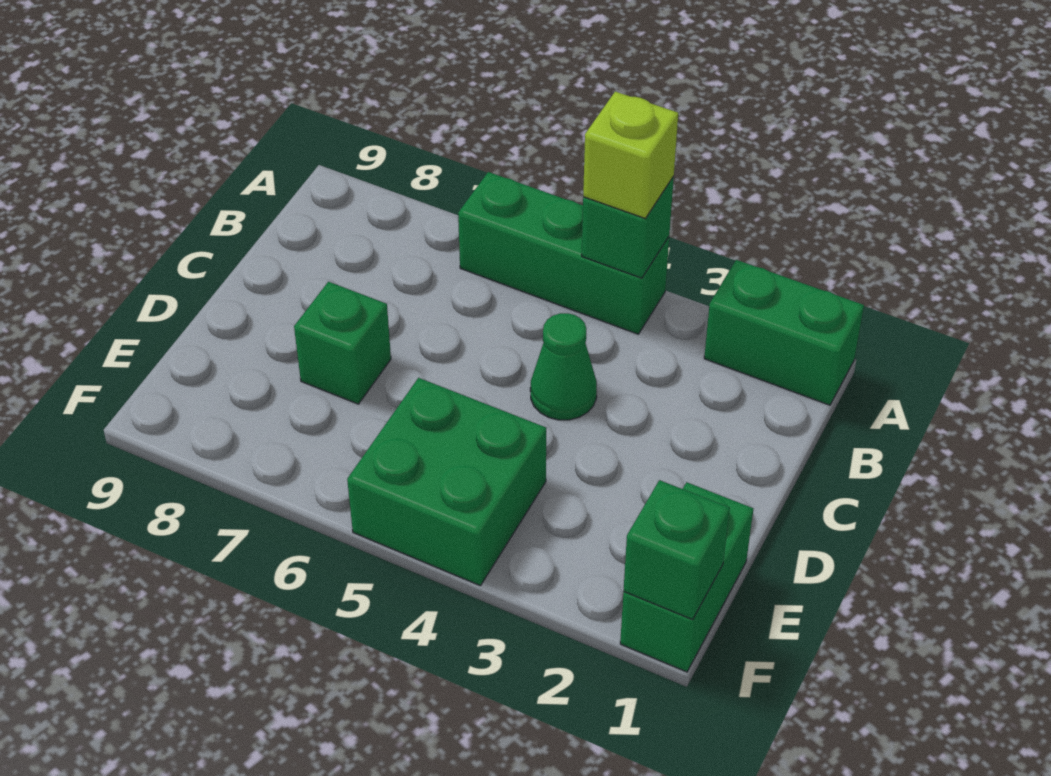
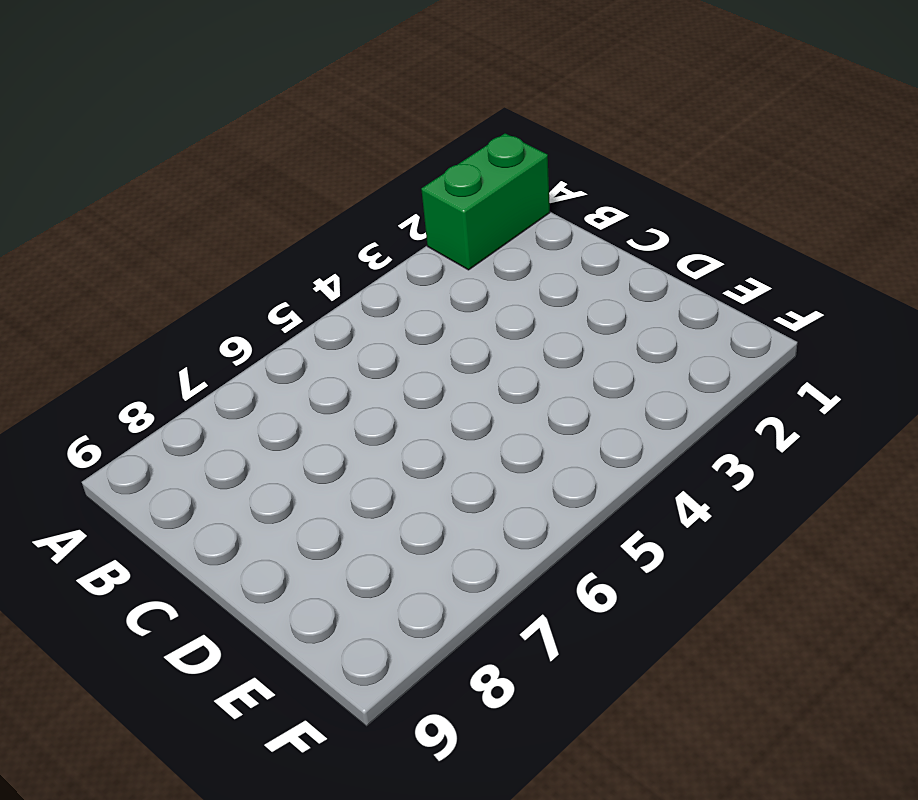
none -> green brick A4:A6 level 1
none -> green cone C4 level 1

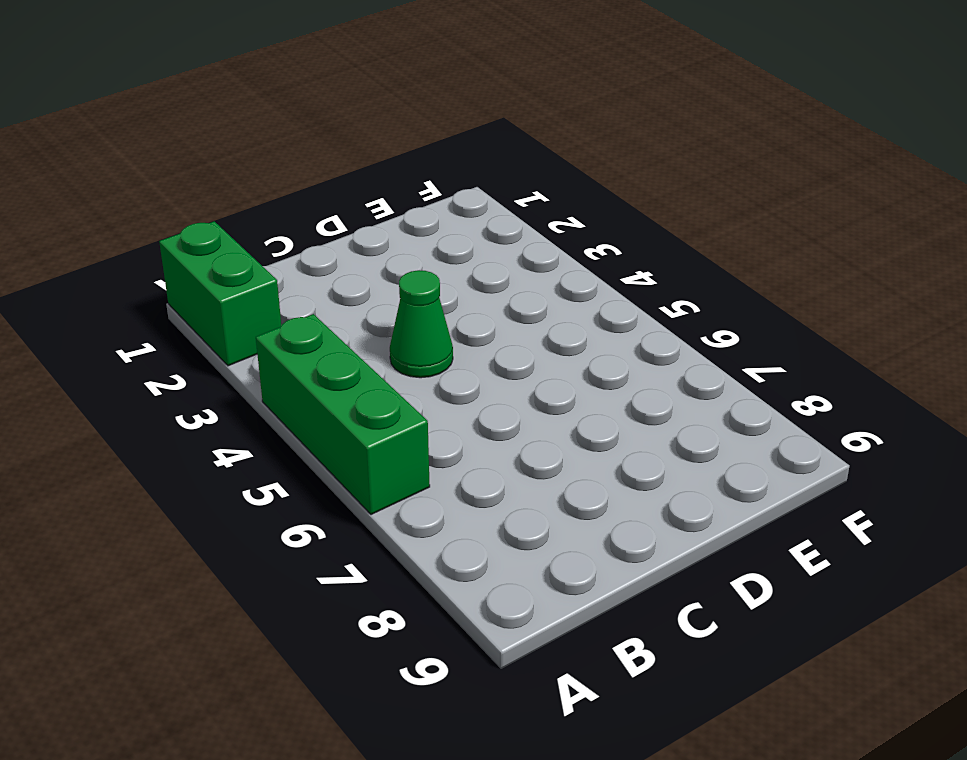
none -> green brick D7 level 1
none -> green brick E1:F1 level 1

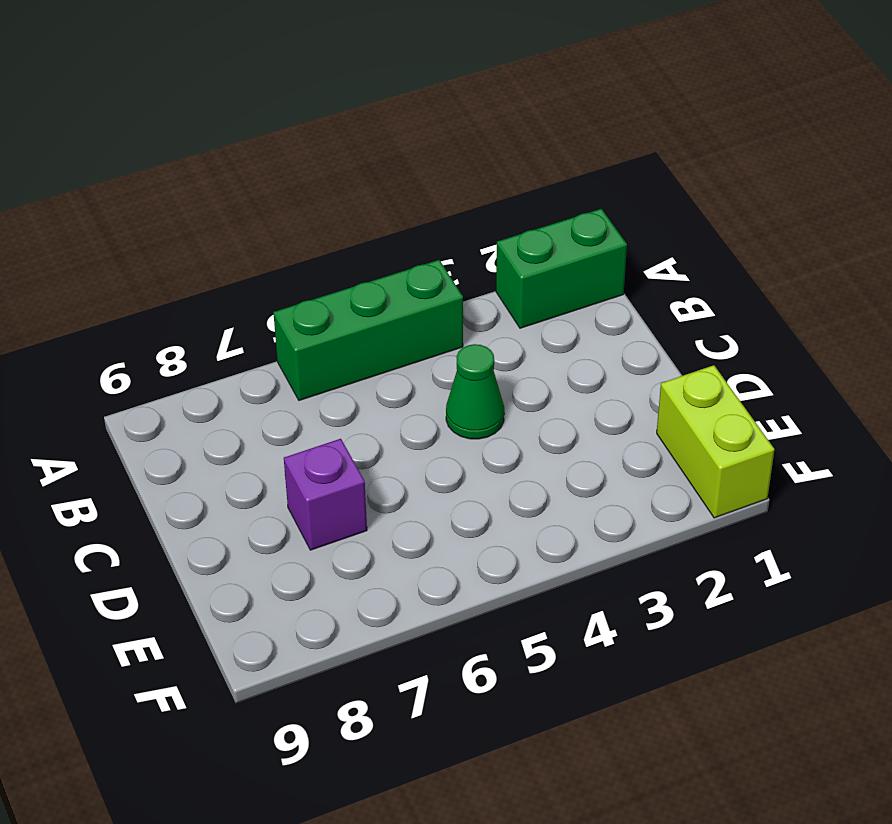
purple brick D7 level 1 -> green brick D7 level 1
lime brick E1:F1 level 1 -> green brick E1:F1 level 1
none -> green brick E4:F5 level 1
none -> green brick A4 level 2

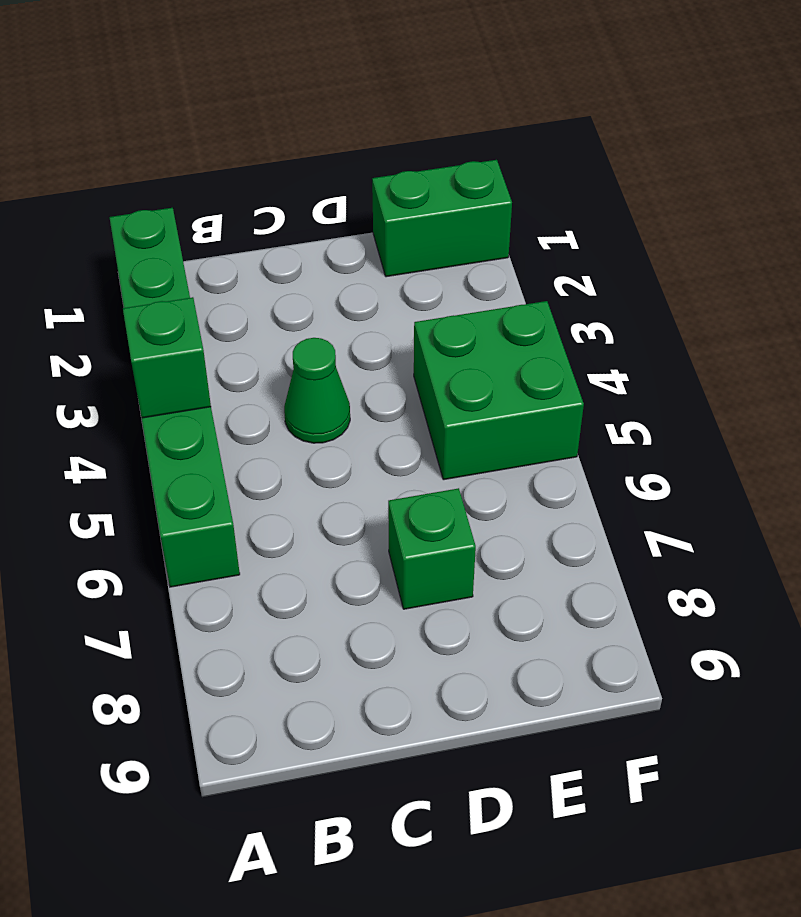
none -> green brick F1 level 2
none -> lime brick A4 level 3

